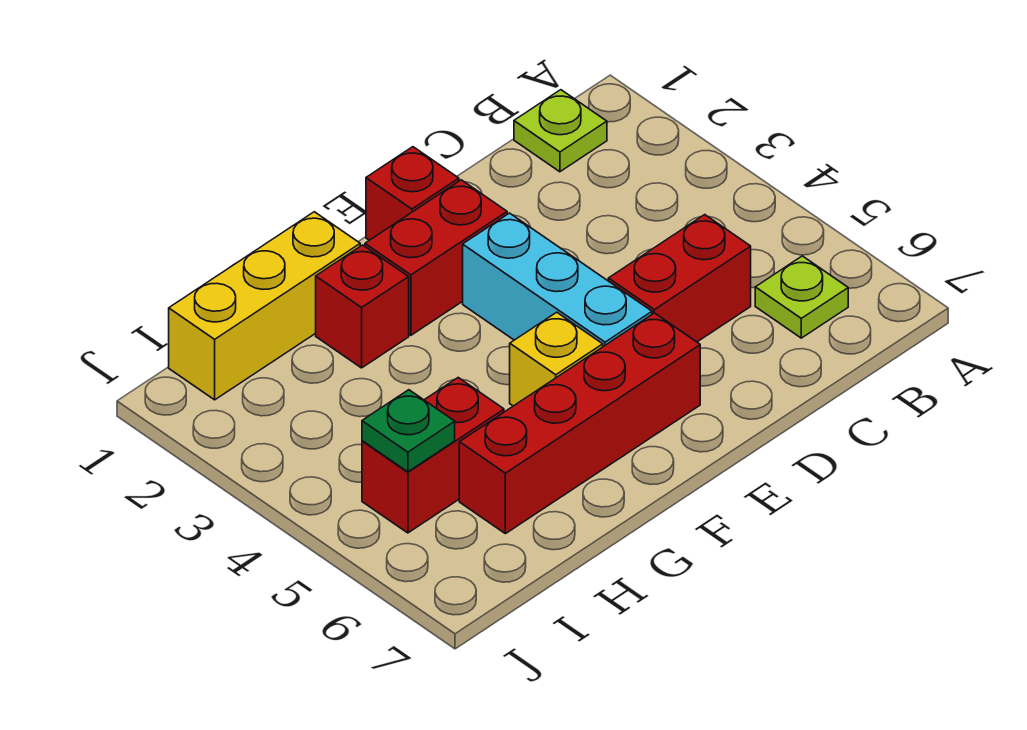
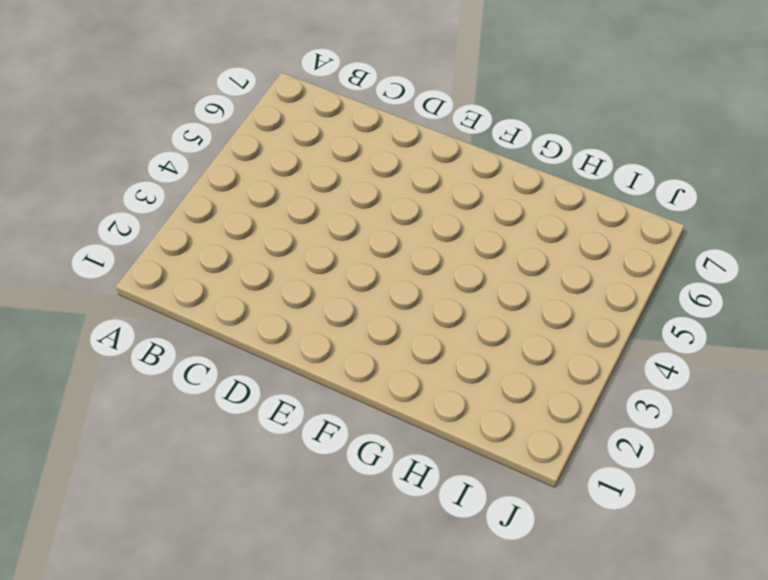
none -> lime plate B1 level 1
none -> lime plate B6 level 1
none -> red brick C5:D5 level 1

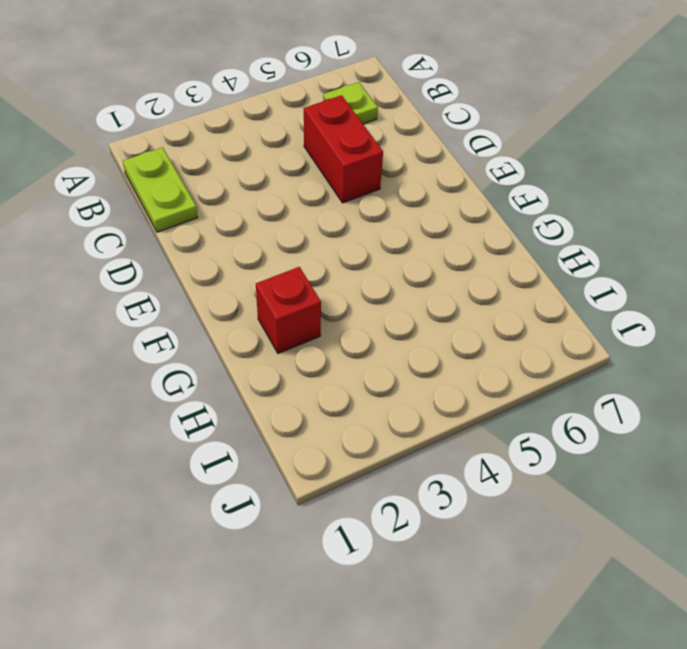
lime plate B1:C1 level 1 -> lime plate B1 level 1
none -> red brick E1 level 1
none -> red brick E2:F2 level 1
none -> cyan brick E3:E5 level 1

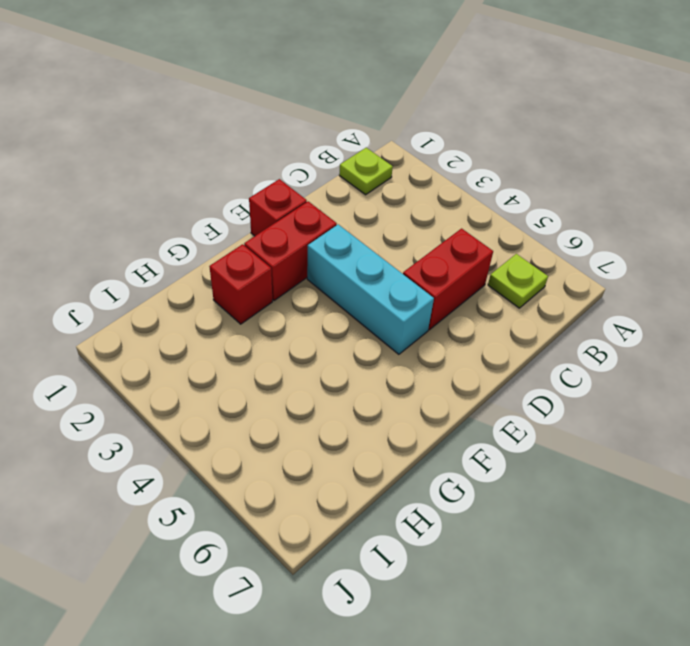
none -> red brick E6:H6 level 1
none -> yellow brick F5 level 1
none -> yellow brick G1:I1 level 1

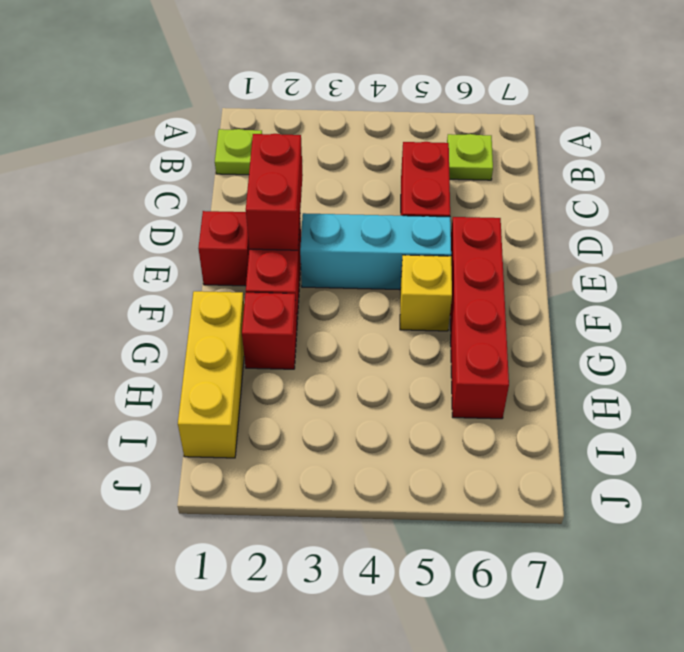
red brick D2:E2 level 2 -> red brick H5:I5 level 1
none -> green plate I5 level 2

